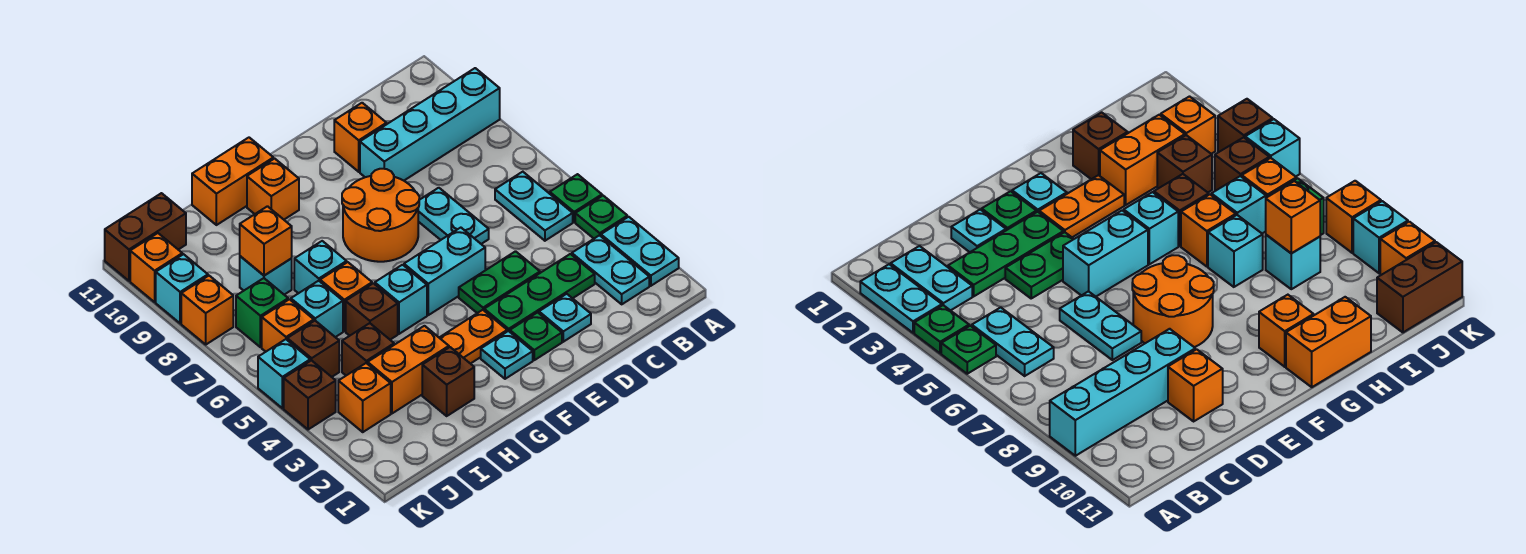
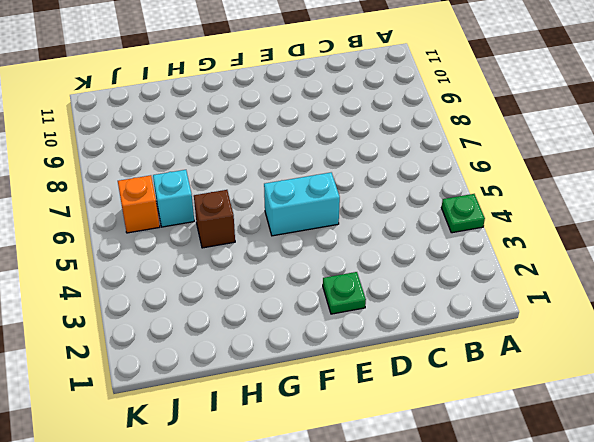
none -> cyan plate A2:A3 level 1
none -> green plate A5 level 1
none -> cyan brick A9:D9 level 1
none -> cyan plate B2:B3 level 1

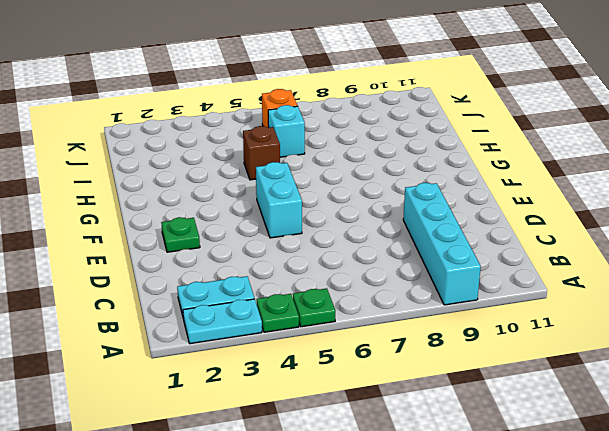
none -> cyan plate B5:B6 level 1
none -> green plate C3:E3 level 1
none -> cyan plate D2 level 1
none -> green plate D4:E4 level 1

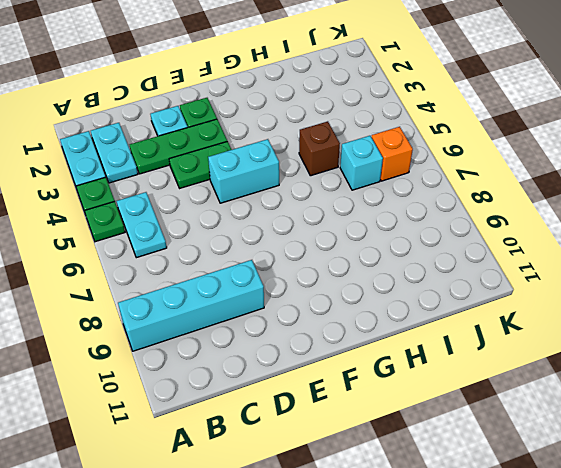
none -> cyan plate D6:D7 level 1
none -> orange brick D10 level 1
none -> orange round brick E7:F8 level 1
none -> cyan plate F2 level 1

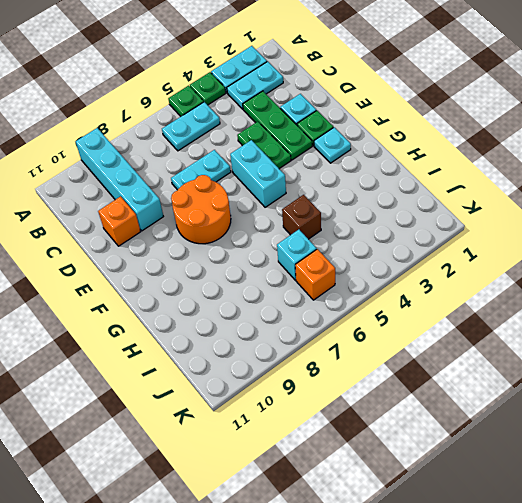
none -> orange plate F3:G3 level 1
none -> cyan brick G5 level 1
none -> orange brick G10 level 1
none -> orange brick G11:H11 level 1

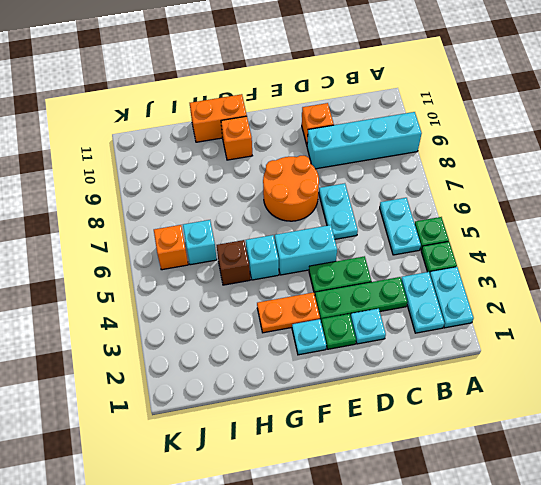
none -> brown brick H2 level 1
none -> orange brick H3:I3 level 1
none -> orange brick H6 level 1
none -> cyan brick H7 level 1

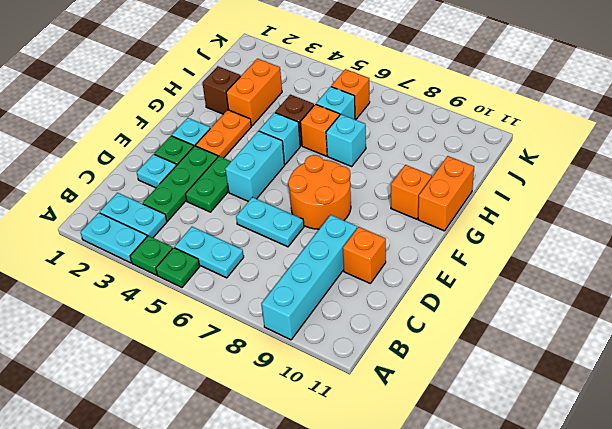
none -> brown brick I4 level 1
none -> cyan brick I8 level 1
none -> orange brick J3 level 1
none -> brown brick J5 level 1

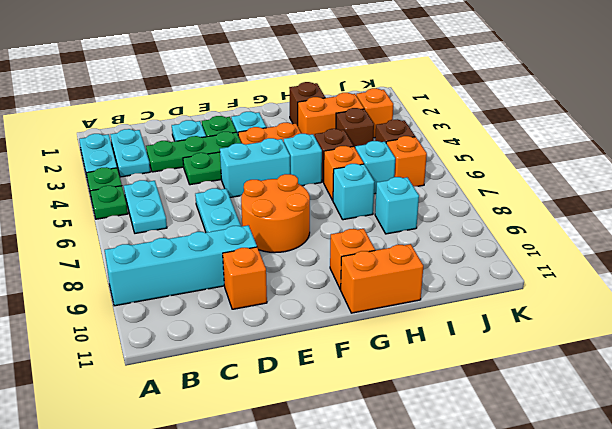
none -> green brick J7 level 1
none -> brown brick J11:K11 level 1
none -> brown brick K4 level 1
none -> cyan brick K5 level 1

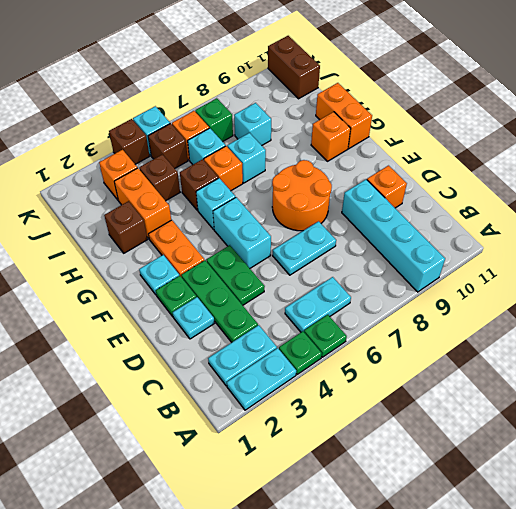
none -> orange brick K8 level 1
none -> cyan brick K9 level 1
none -> orange brick K10 level 1
none -> orange brick I8 level 2

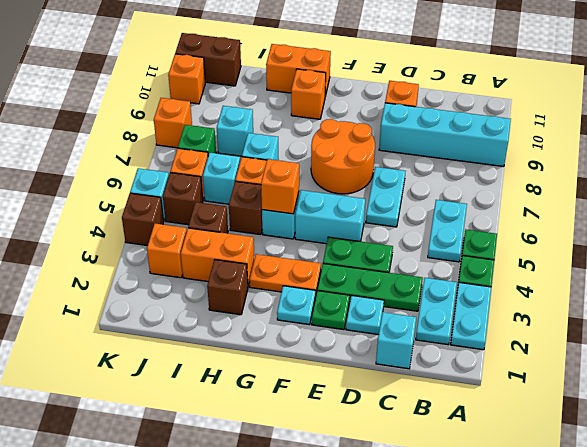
cyan brick C1 level 1 -> cyan brick K9 level 1
orange brick G5 level 2 -> orange brick I8 level 2

